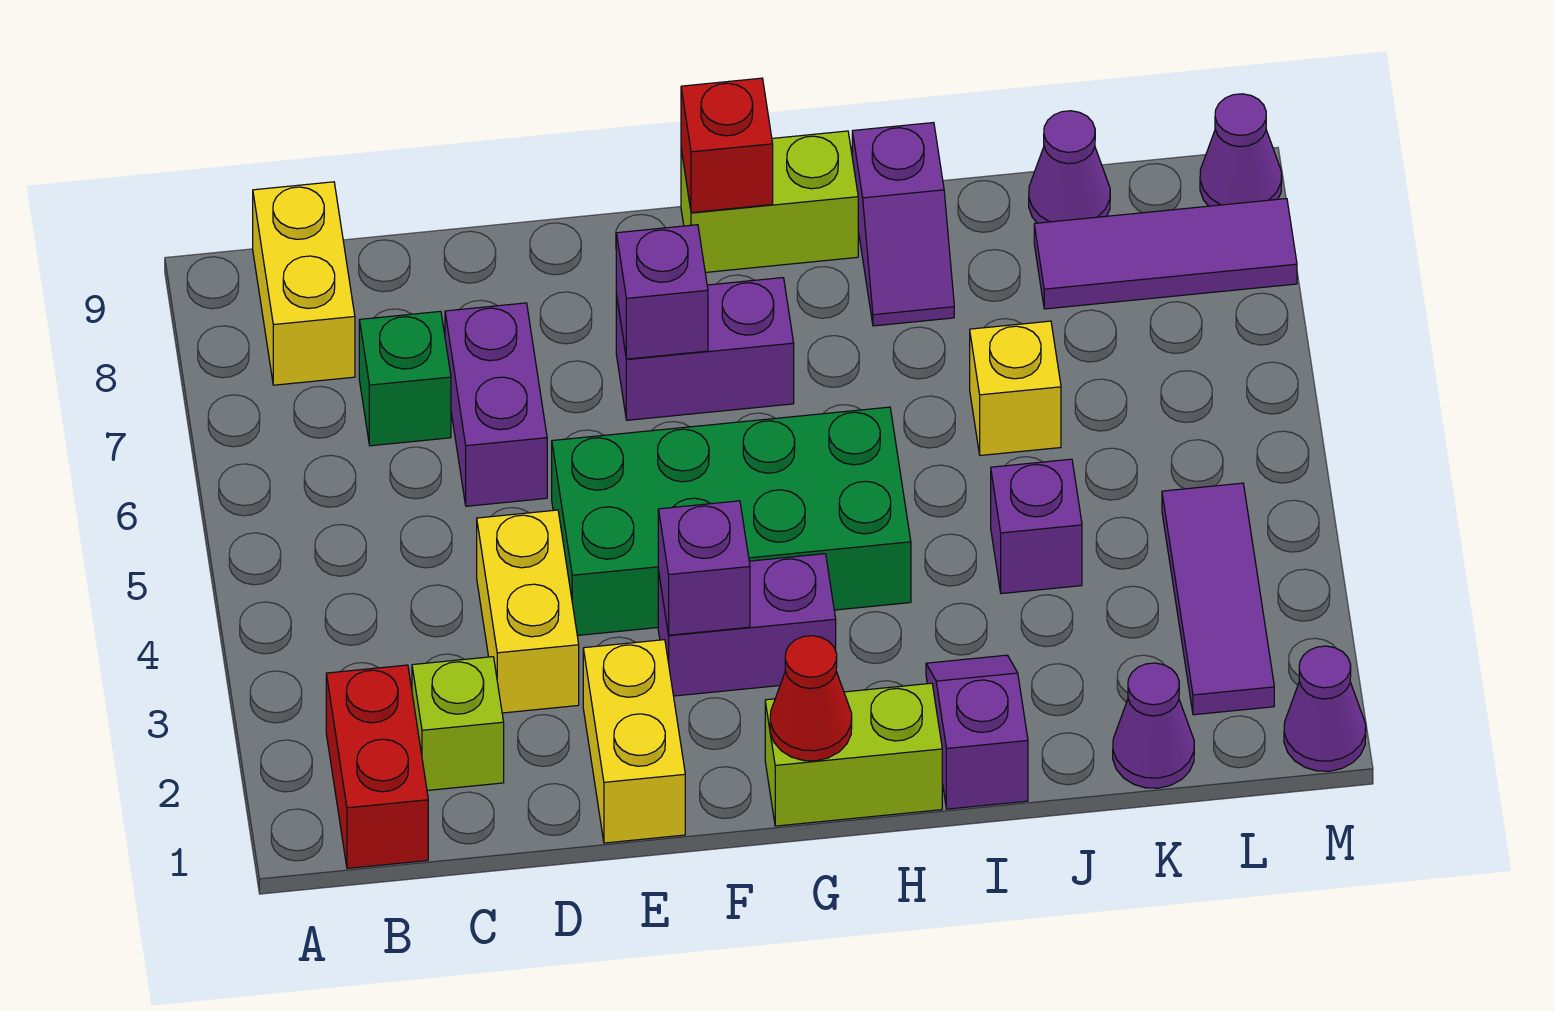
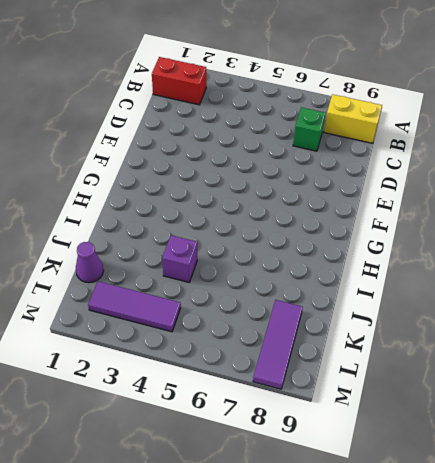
none -> lime brick C2 level 1
none -> yellow brick D3:D4 level 1
none -> purple brick D6:D7 level 1

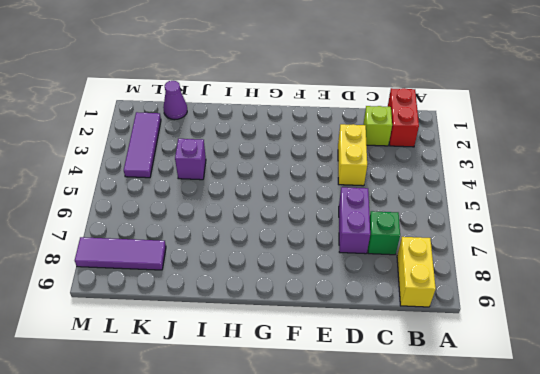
none -> yellow brick E1:E2 level 1
none -> green brick E4:H5 level 1
none -> purple brick F3:G3 level 1

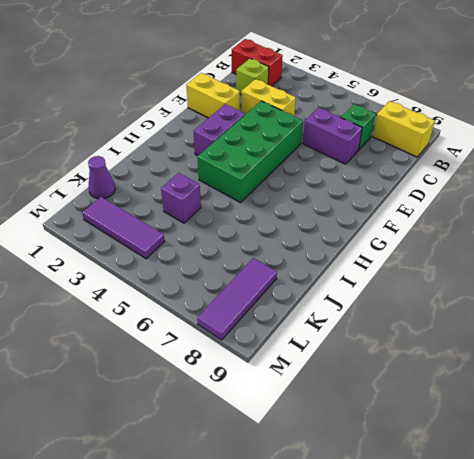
none -> purple brick F7:G7 level 1
none -> lime brick G1:H1 level 1
none -> lime brick G9:H9 level 1

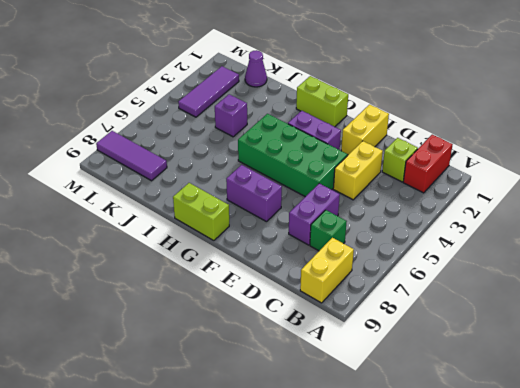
none -> purple slope I1:I2 level 1 top 1
none -> purple slope I8:I9 level 1 top 9
none -> yellow brick J6 level 1

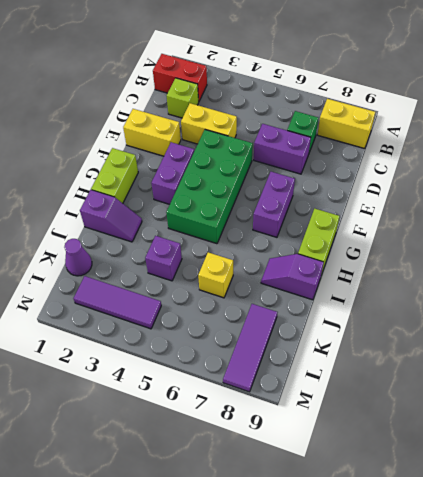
none -> purple cone K9 level 1
none -> purple cone M1 level 1
none -> purple cone M9 level 1

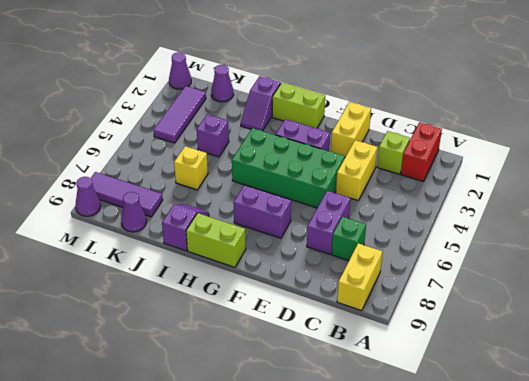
none -> purple brick F3 level 2
none -> purple brick F7 level 2
none -> red cone G1 level 2

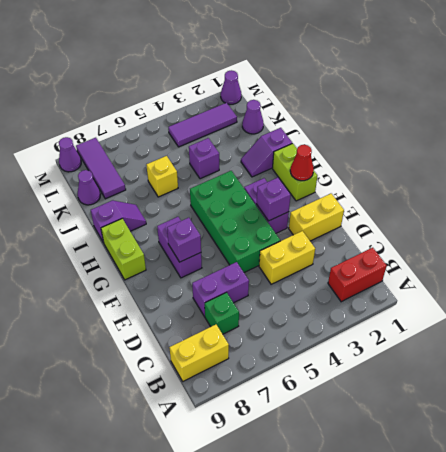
none -> lime brick C2 level 1
none -> red brick G9 level 2

